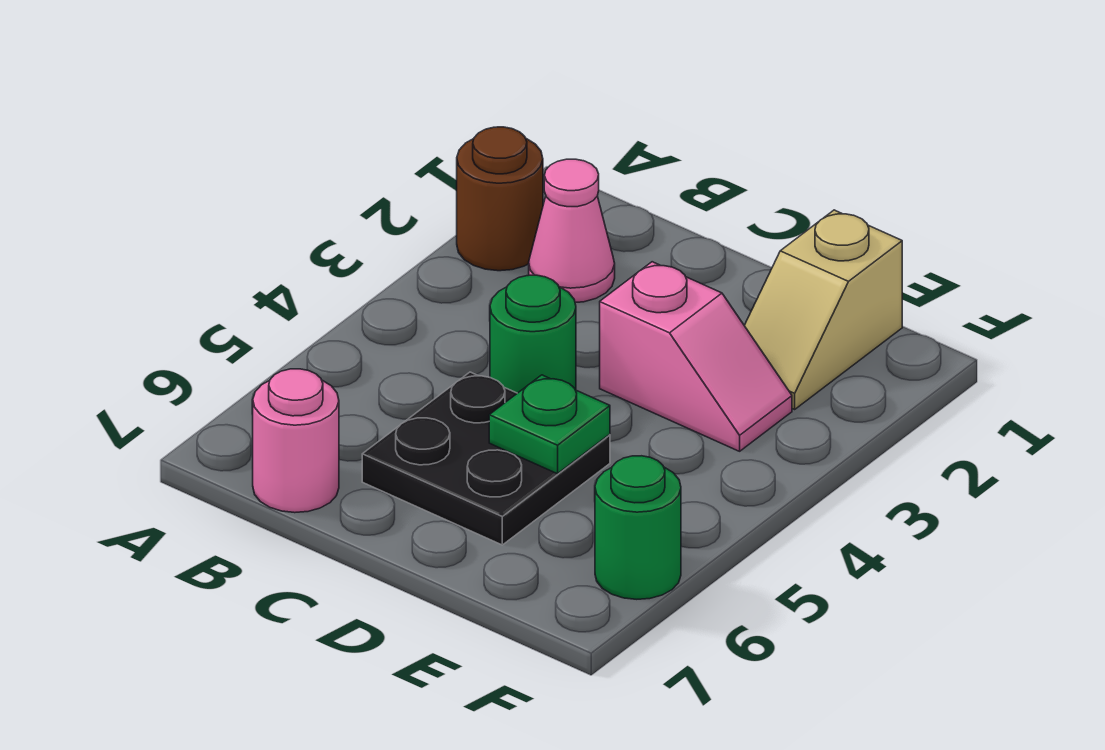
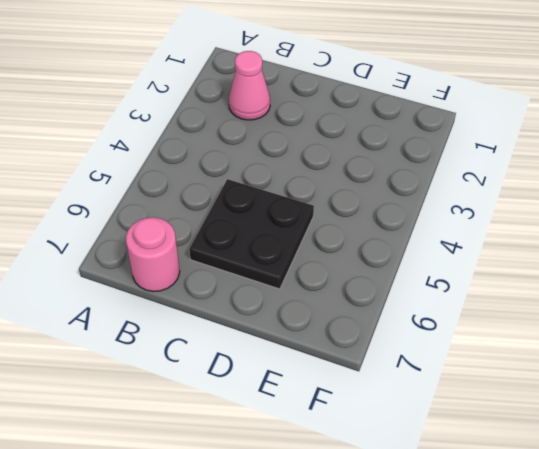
none -> brown round brick A2 level 1
none -> green round brick C4 level 1

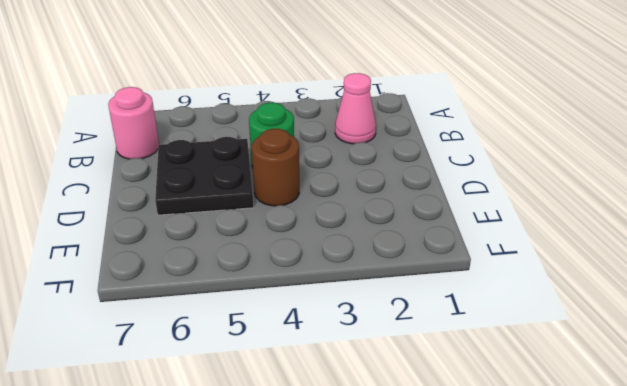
brown round brick D4 level 1 -> brown round brick A2 level 1
none -> pink slope D3:E3 level 1 top D
none -> tan slope E1:E2 level 1 top 1

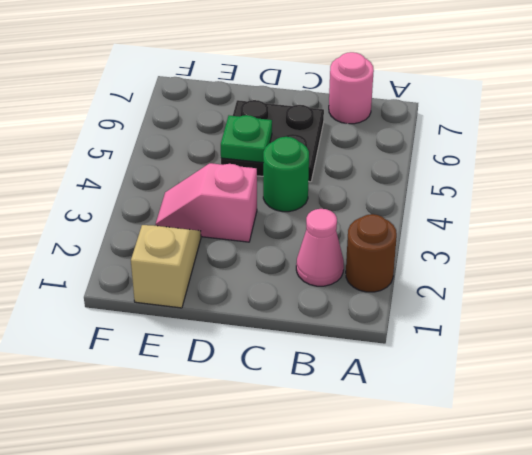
none -> green round brick F6 level 1

